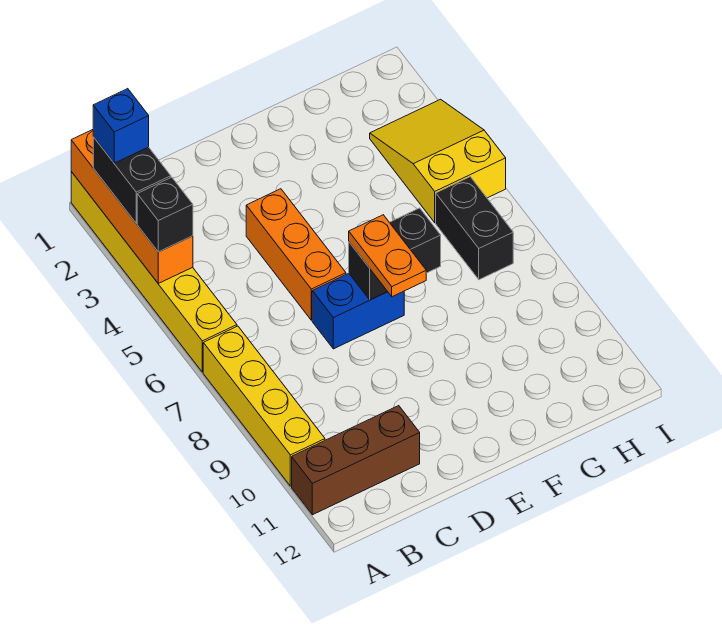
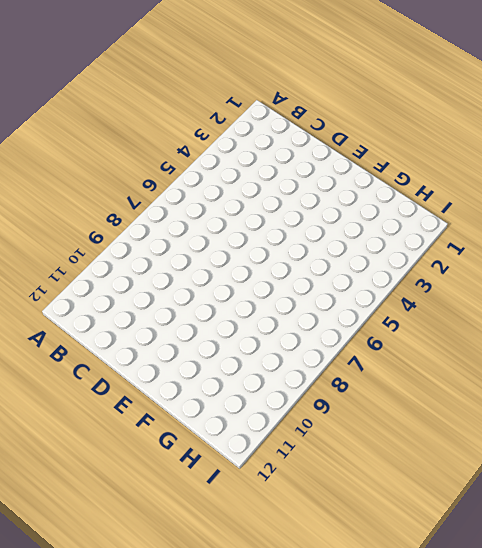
none -> yellow brick A1:A6 level 1
none -> yellow brick A7:A10 level 1
none -> brown brick A11:C11 level 1

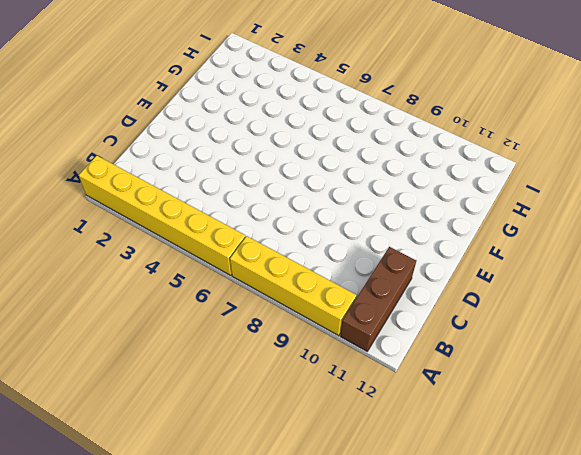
none -> orange brick D4:D6 level 1
none -> blue brick D7:E7 level 1
none -> yellow slope H3:I5 level 1 top 5

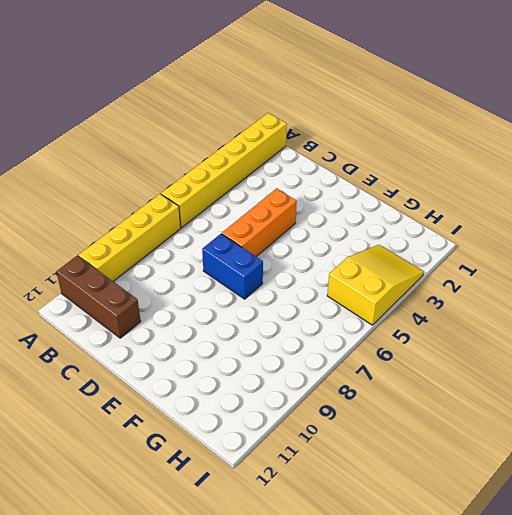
none -> black brick H6:H7 level 1
none -> orange brick A1:A4 level 2
none -> black brick E7:F7 level 2

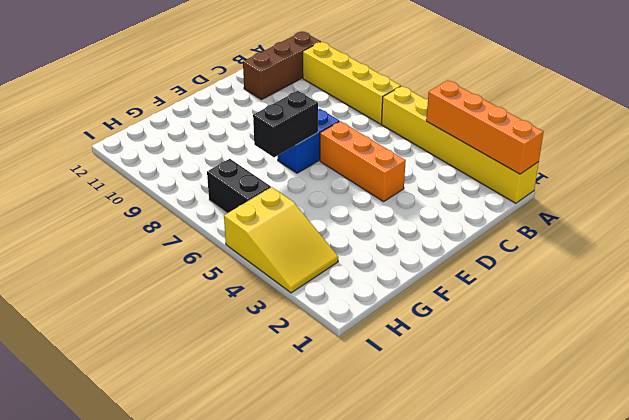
none -> black brick A2:A3 level 3
none -> black brick A4 level 3
none -> orange plate E7:E8 level 3

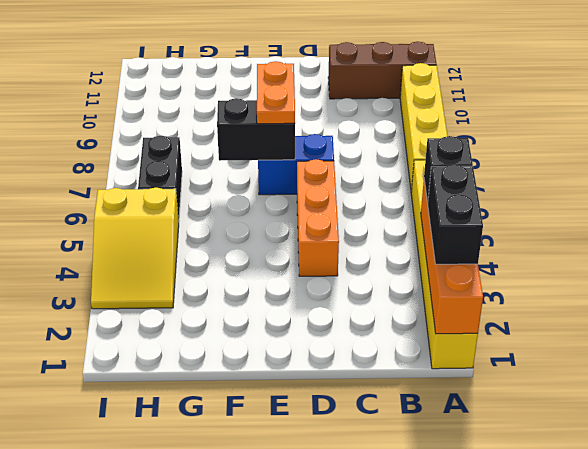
none -> blue brick A2 level 4

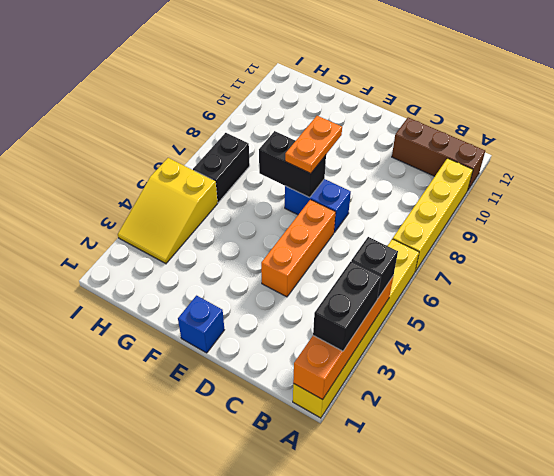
blue brick E1 level 1 -> blue brick A2 level 4

